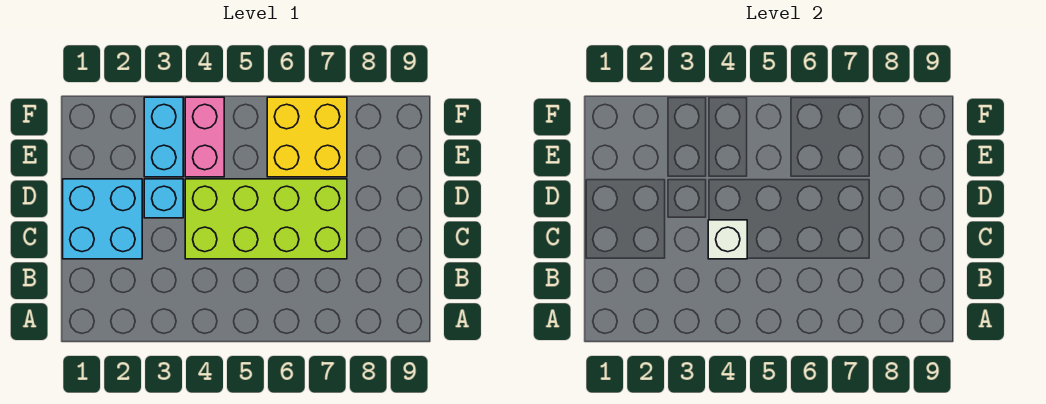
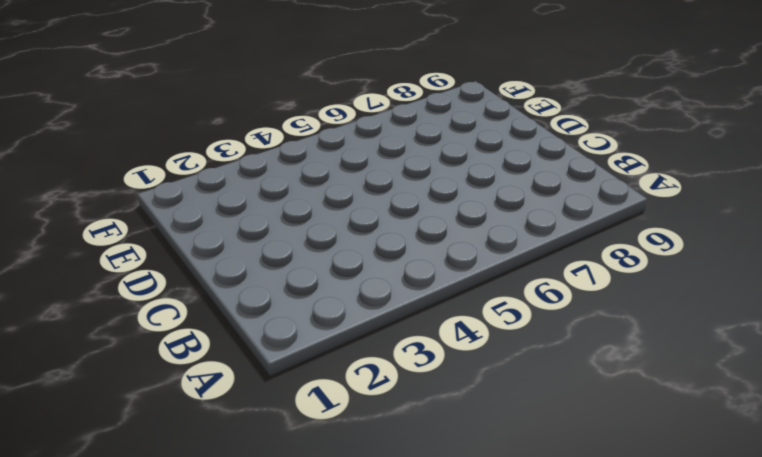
none -> cyan brick C1:D2 level 1
none -> lime brick C4:D7 level 1

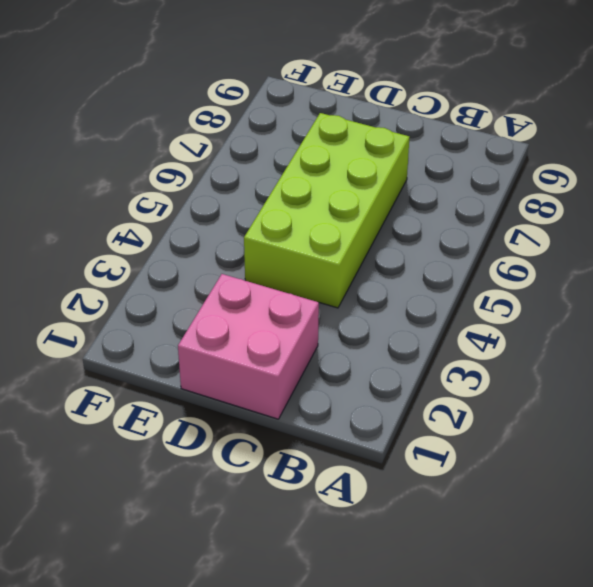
pink brick C1:D2 level 1 -> cyan brick C1:D2 level 1
none -> cyan brick D3 level 1
none -> cyan brick E3:F3 level 1

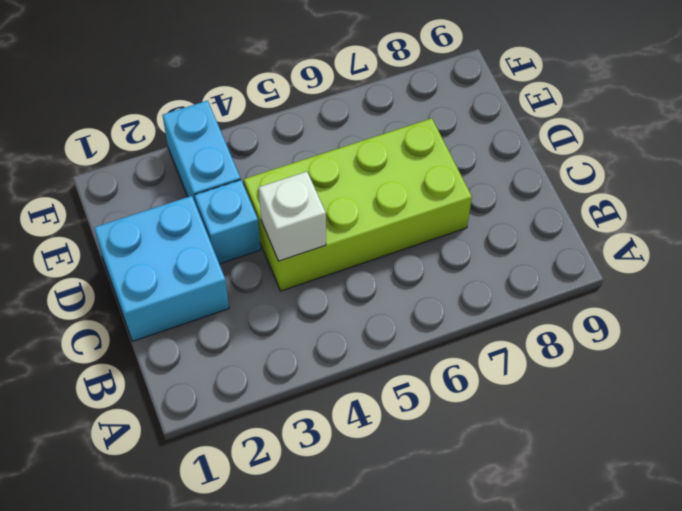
none -> pink brick E4:F4 level 1
none -> yellow brick E6:F7 level 1

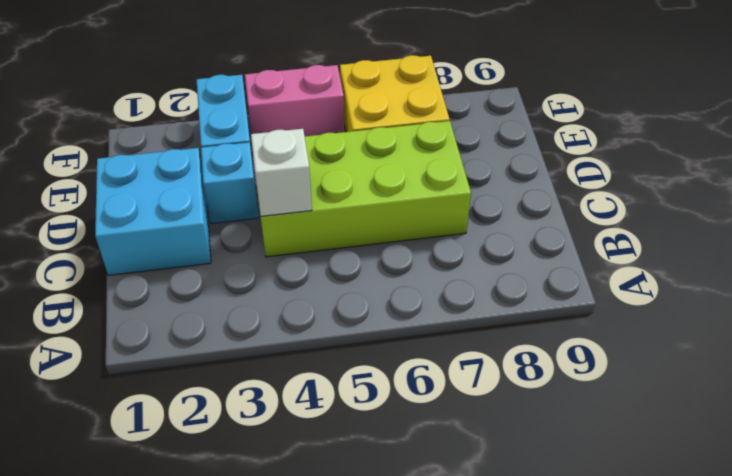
pink brick F4:F5 level 1 -> pink brick E4:F4 level 1

